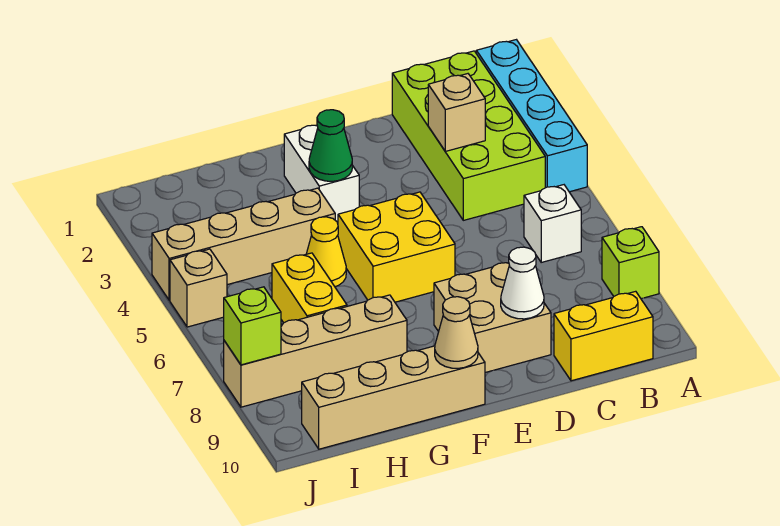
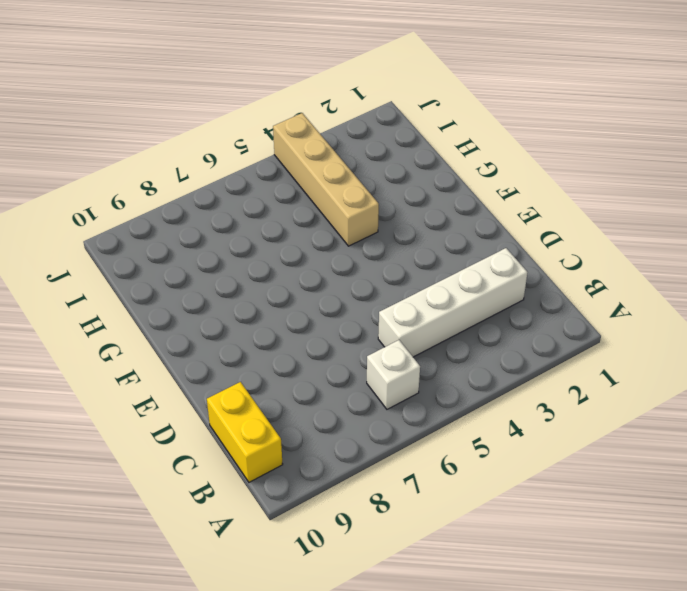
white brick C2:C5 level 1 -> lime brick B1:C4 level 1
none -> cyan brick A1:A4 level 1
none -> lime brick A8 level 1
none -> tan brick D8:E9 level 1

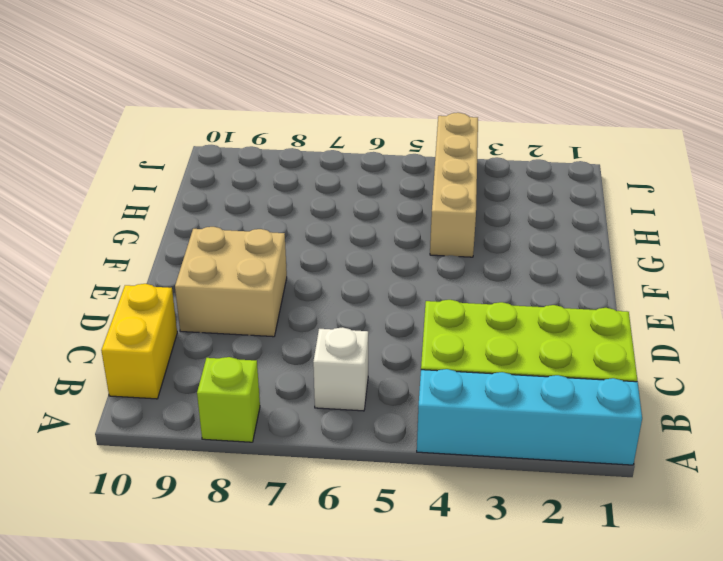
none -> yellow brick E5:F6 level 1
none -> white brick F2:F3 level 1
none -> tan brick F10:I10 level 1

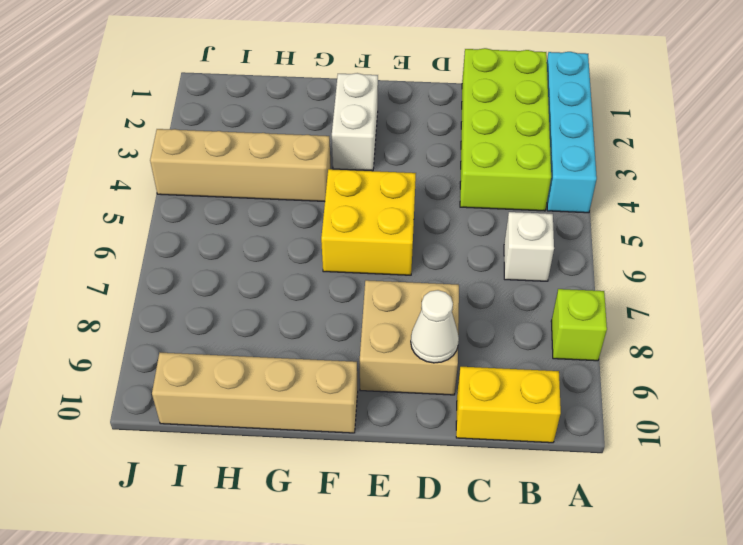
none -> yellow cone G5 level 1
none -> tan brick G8:J8 level 1
none -> yellow brick H6:H7 level 1

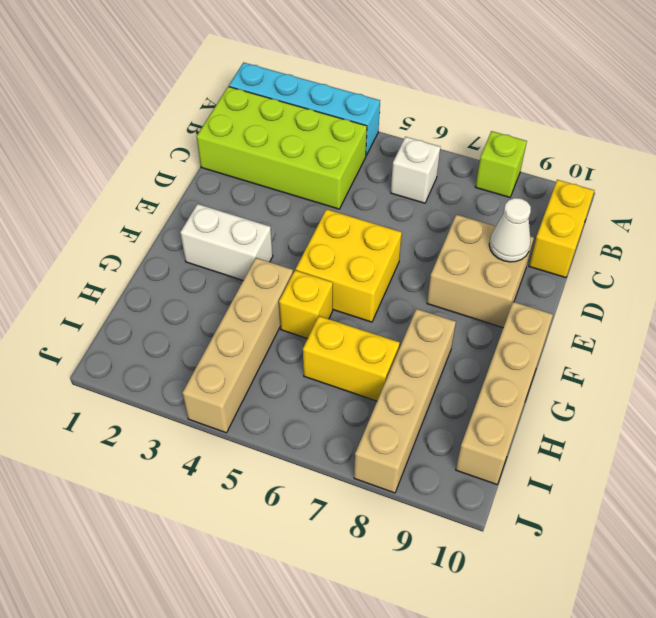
yellow brick G5 level 1 -> yellow cone G5 level 1
none -> tan brick J5 level 1
none -> tan brick C3 level 2
none -> green cone F3 level 2

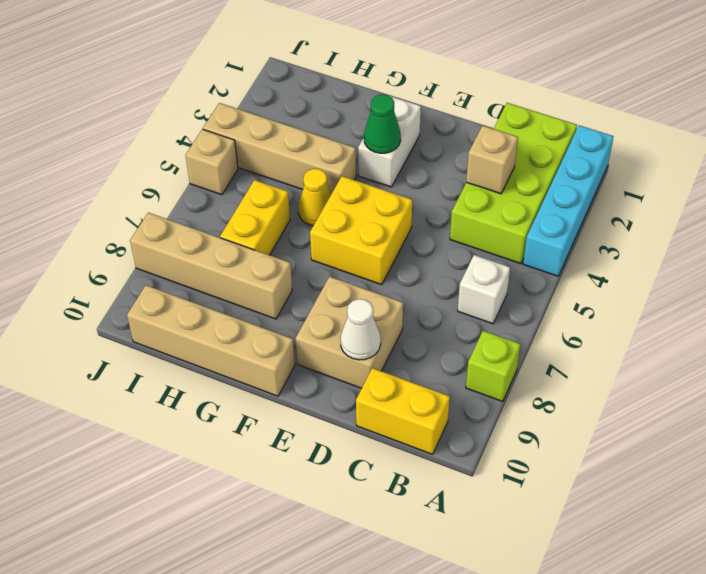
none -> tan cone F10 level 2
none -> lime brick J8 level 2

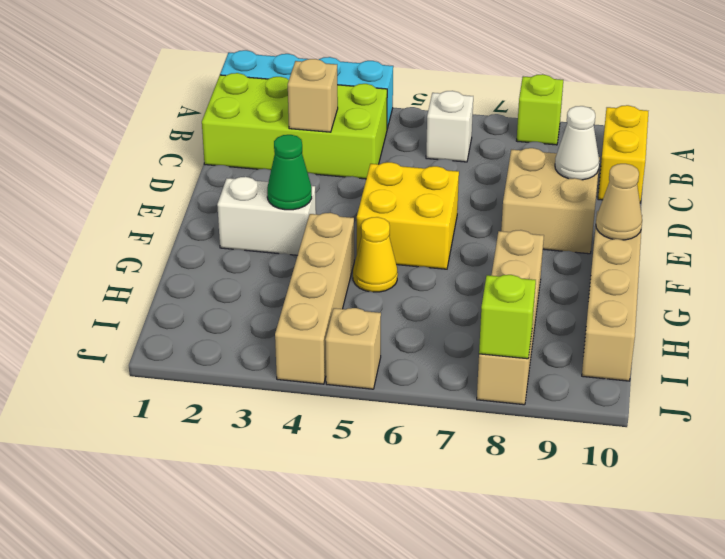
none -> yellow brick H6:H7 level 1

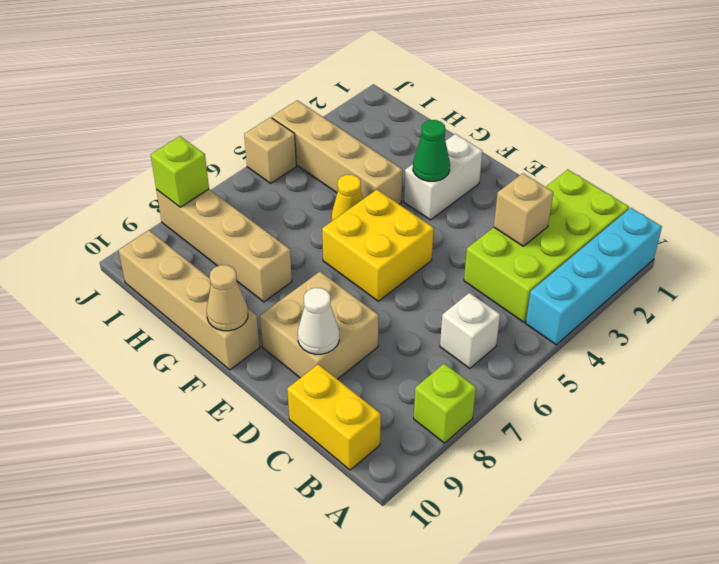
none -> yellow brick H6:H7 level 1

